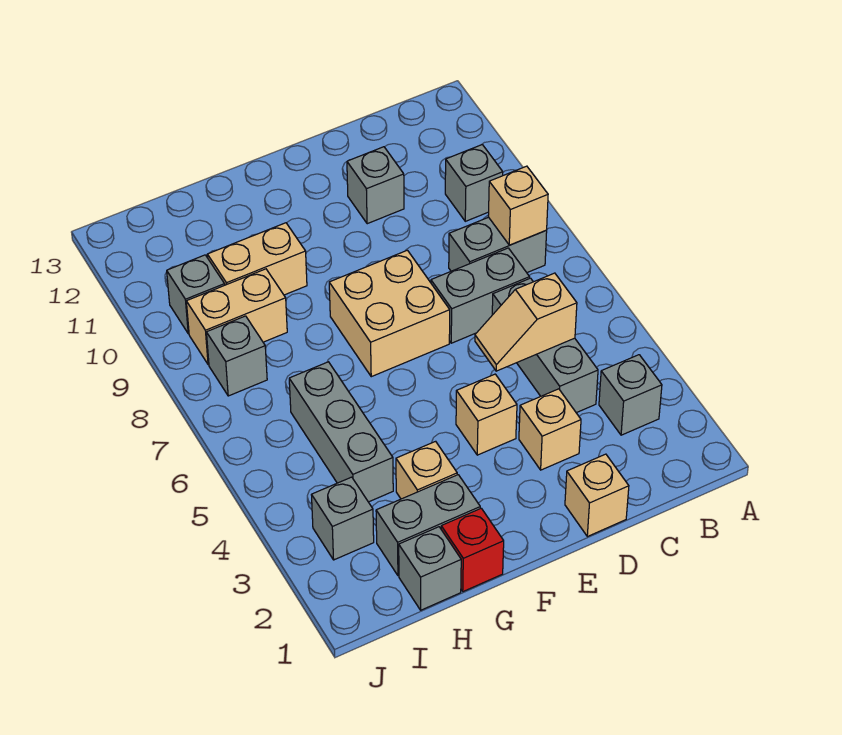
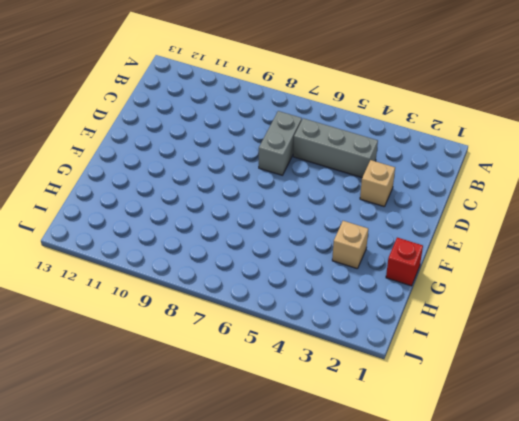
none -> grey brick B3 level 1
none -> grey brick B8:C8 level 1
none -> grey brick B10 level 1

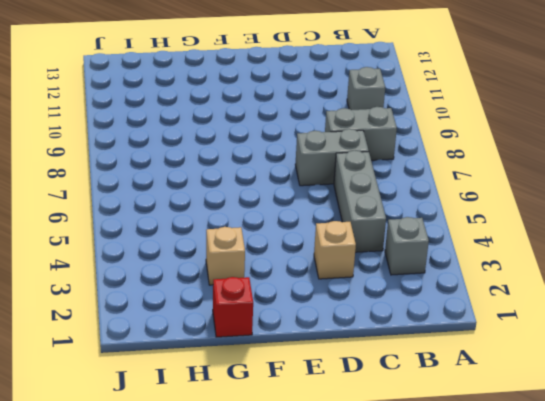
none -> tan brick D1 level 1
none -> grey brick D11 level 1
none -> tan brick E4 level 1

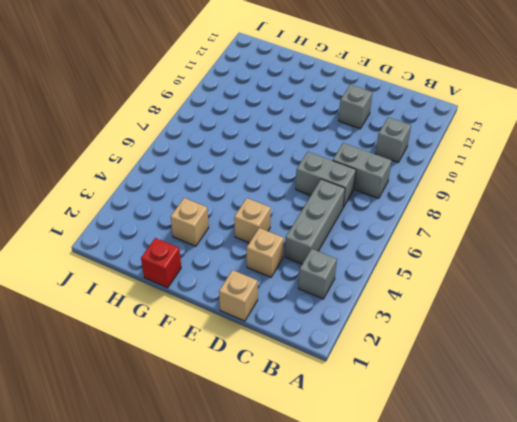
none -> tan brick E7:F8 level 1
none -> grey brick G2:H2 level 1
none -> tan brick G10:H10 level 1

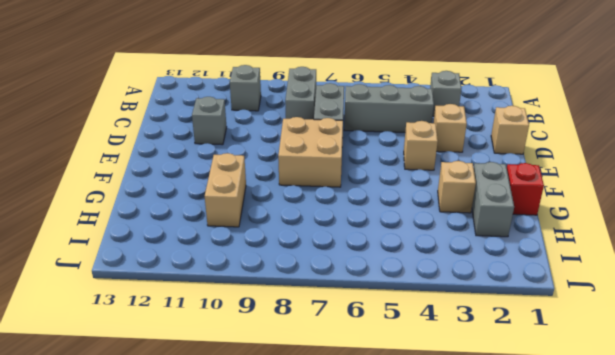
none -> grey brick H1 level 1
none -> grey brick H4:H6 level 1
none -> tan brick H9:I9 level 1

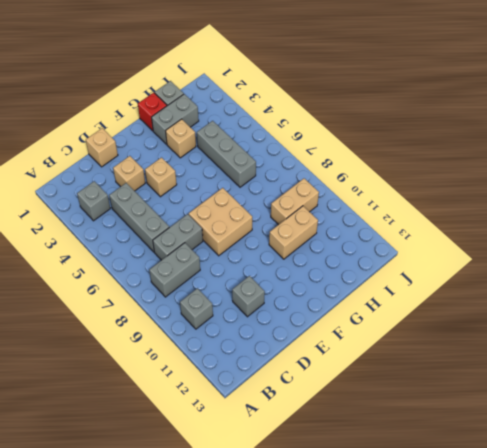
none -> grey brick I3 level 1
none -> grey brick I8 level 1
none -> grey brick I10 level 1

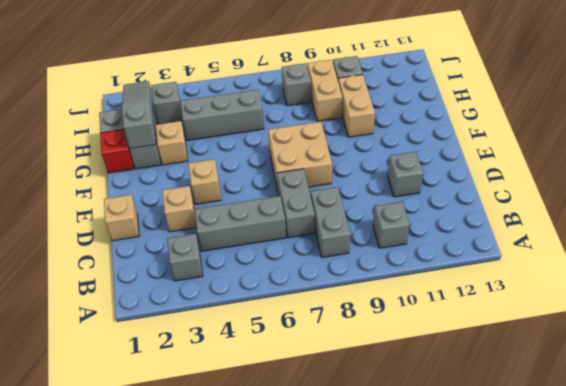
grey slope G2:I2 level 2 top G -> none
none -> tan brick B8 level 2
none -> tan slope C5:D5 level 2 top C

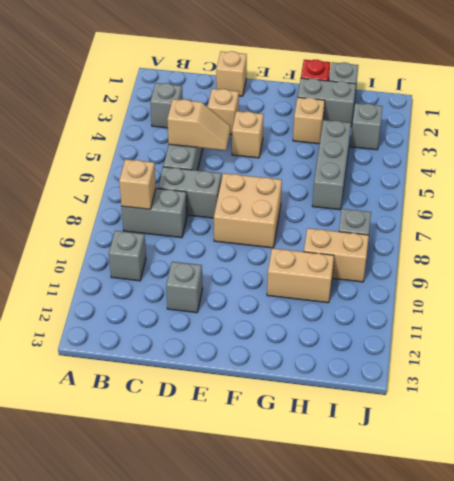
none -> grey brick I10 level 1

